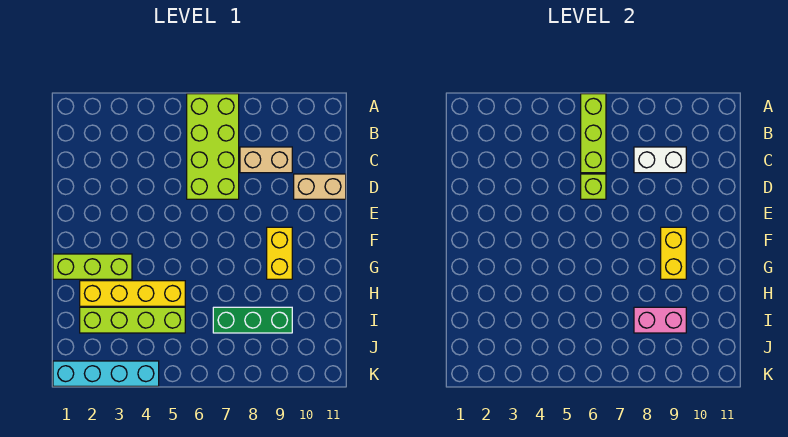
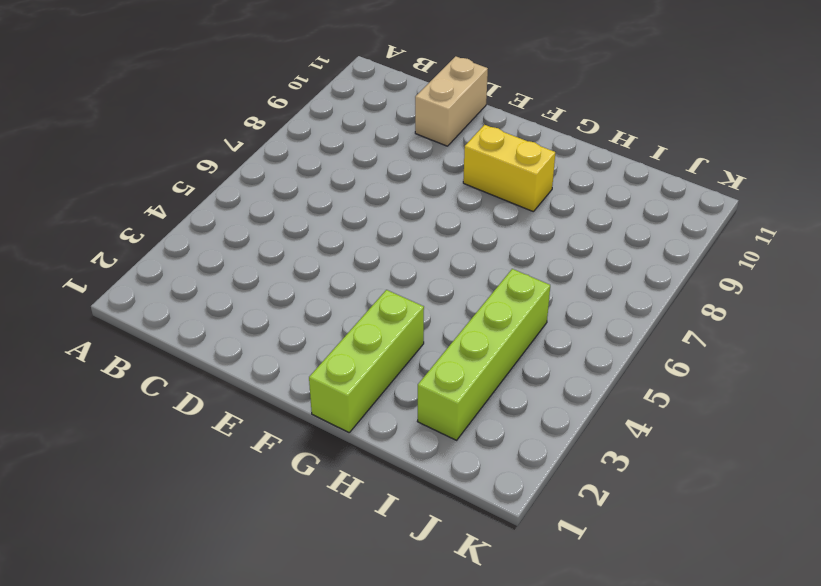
none -> lime brick A6:D7 level 1
none -> tan brick C8:C9 level 1
none -> yellow brick H2:H5 level 1

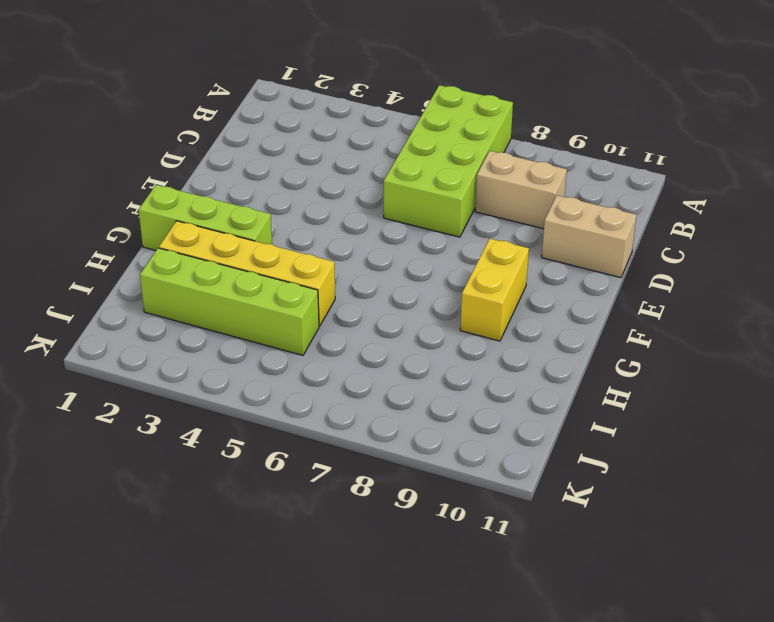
none -> green brick I7:I9 level 1
none -> cyan brick K1:K4 level 1
none -> lime brick A6:C6 level 2

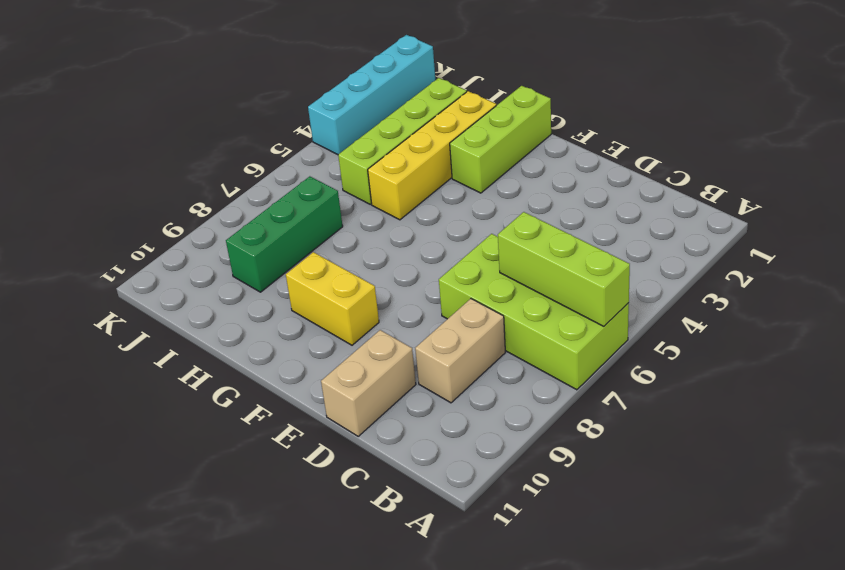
none -> white brick C8:C9 level 2
none -> lime brick D6 level 2
none -> yellow brick F9:G9 level 2

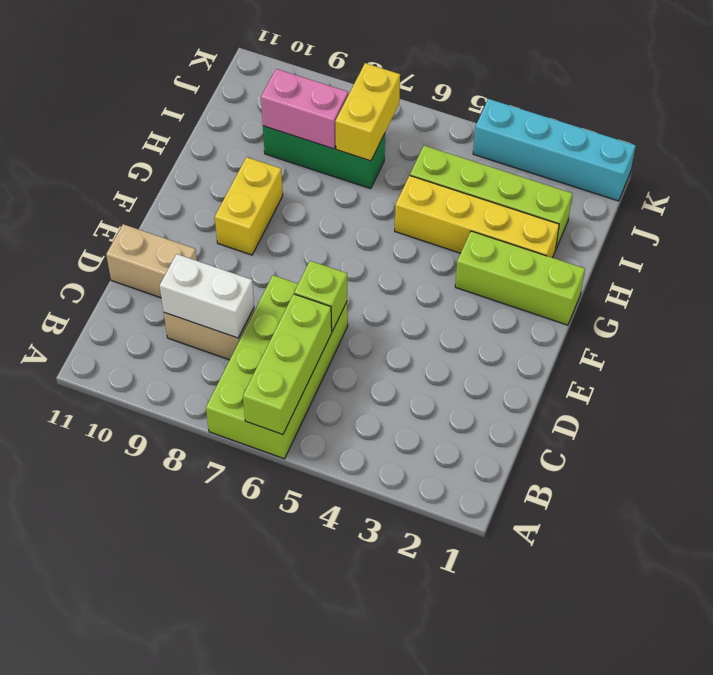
yellow brick I7:J7 level 2 -> yellow brick F9:G9 level 2

